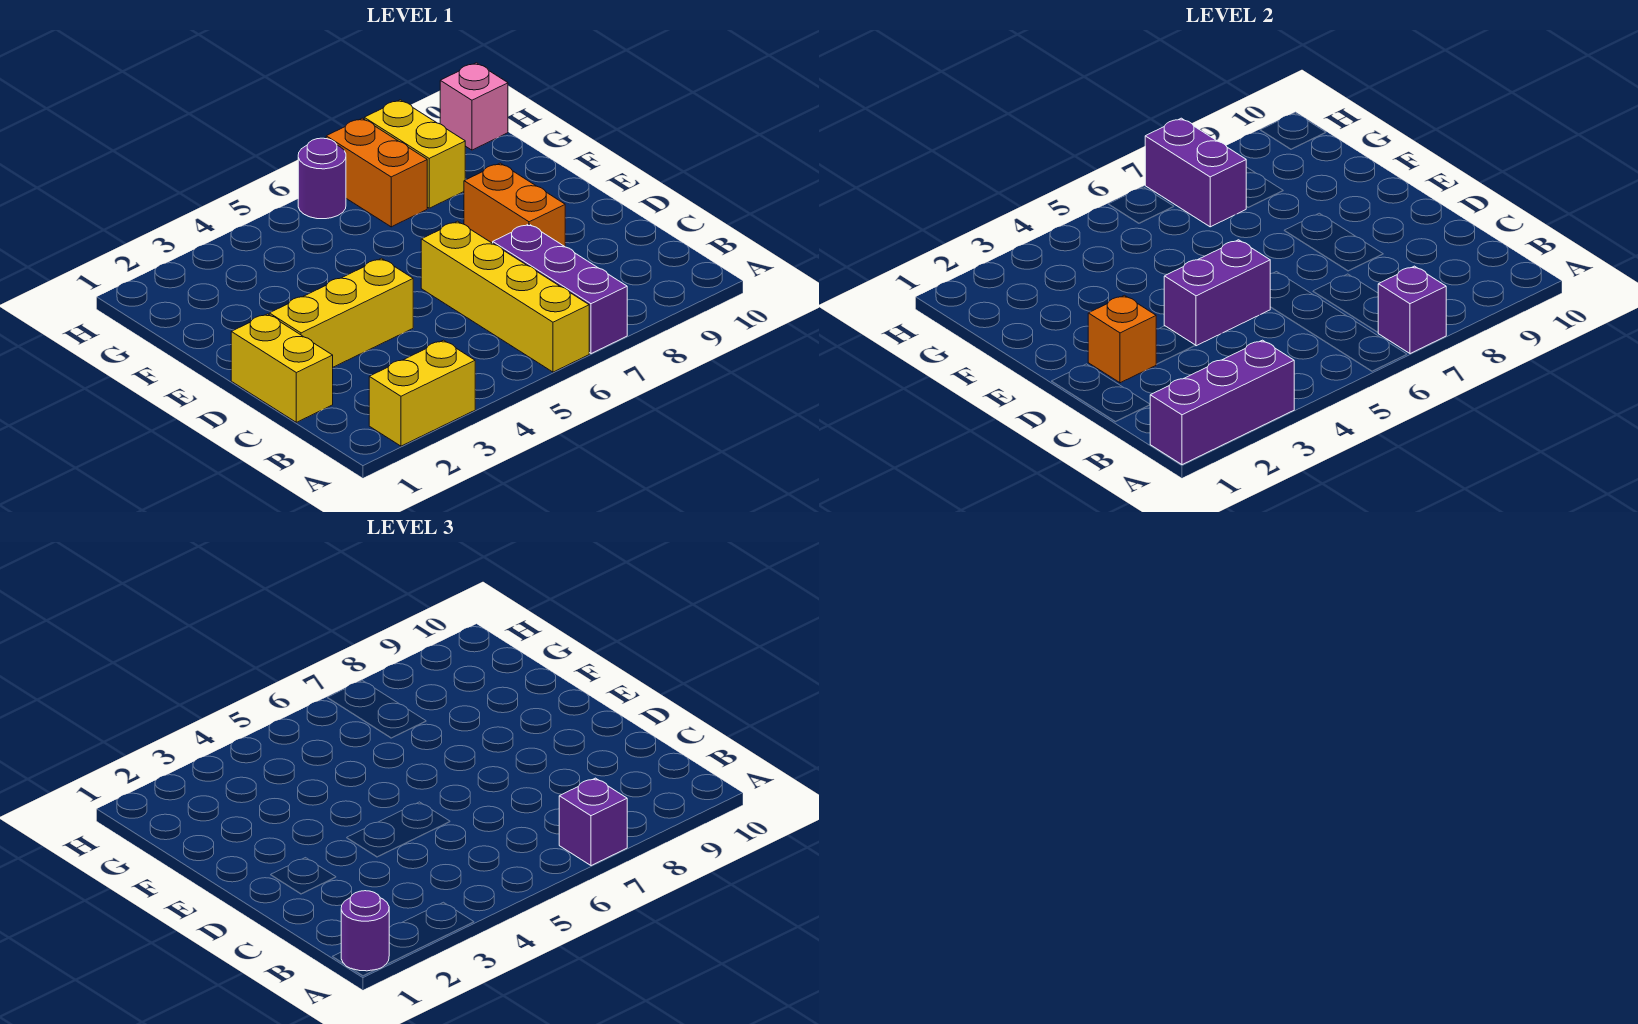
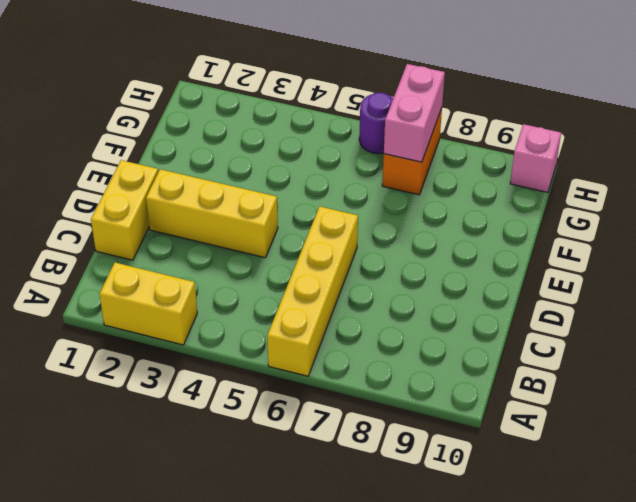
pink brick G7:H7 level 2 -> purple brick G7:H7 level 2
none -> purple brick A7:C7 level 1
none -> orange brick D8:E8 level 1
none -> yellow brick G8:H8 level 1

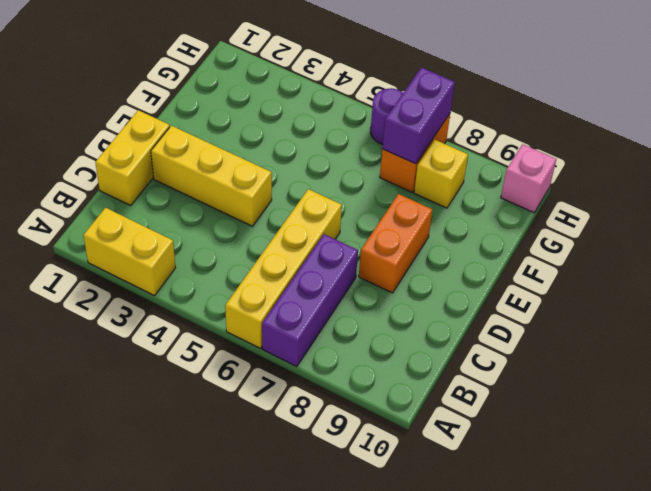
yellow brick G8 level 1 -> yellow brick G8:H8 level 1
none -> purple brick A1:A3 level 2
none -> purple brick A7 level 2
none -> orange brick D2 level 2

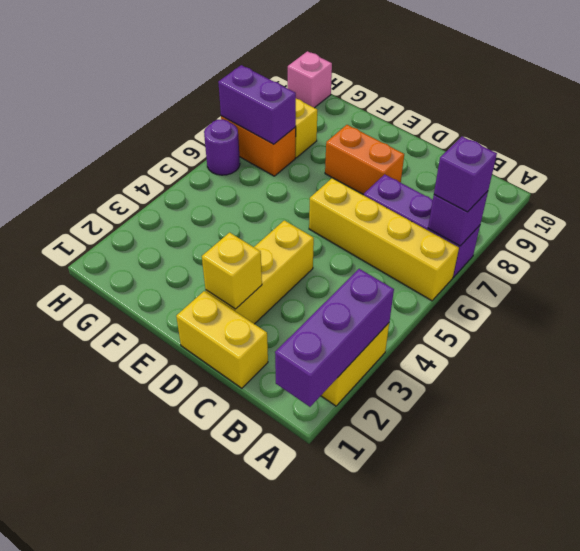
yellow brick D2 level 2 -> orange brick D2 level 2
none -> purple brick D4:D5 level 2
none -> purple round brick A1 level 3

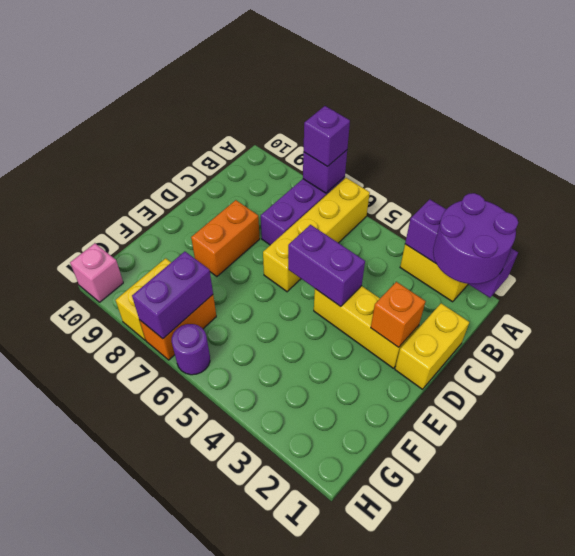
purple round brick A1:B2 level 3 -> purple round brick A1 level 3

